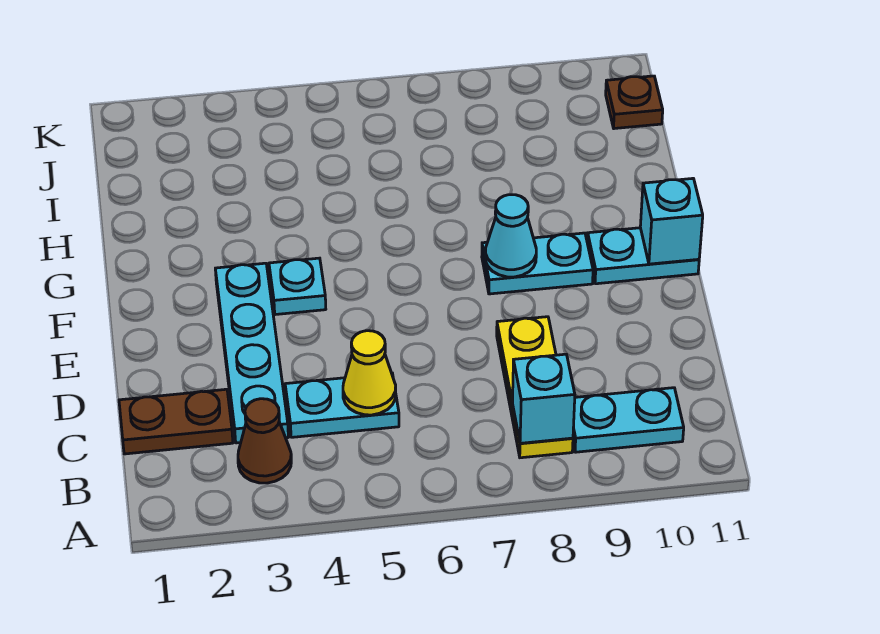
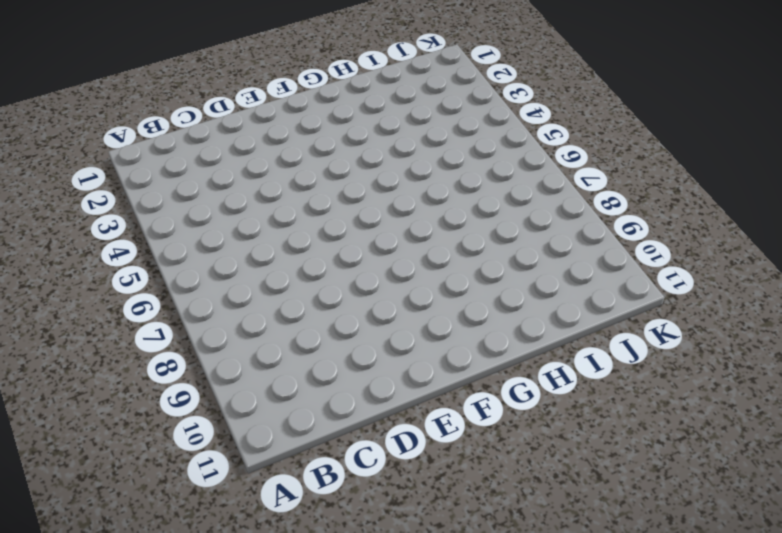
none -> brown cone B3 level 1
none -> yellow plate B8:D8 level 1
none -> cyan plate B9:B10 level 1

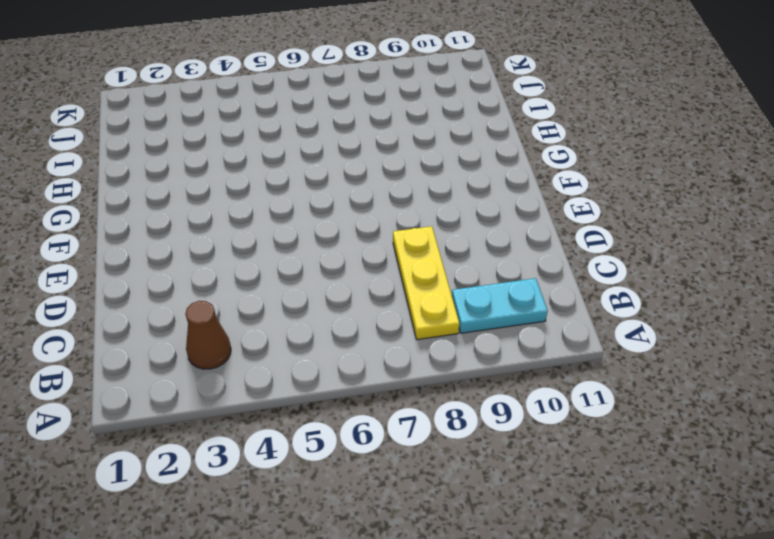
none -> brown plate C1:C2 level 1
none -> cyan plate C3:F3 level 1
none -> cyan plate C4:C5 level 1

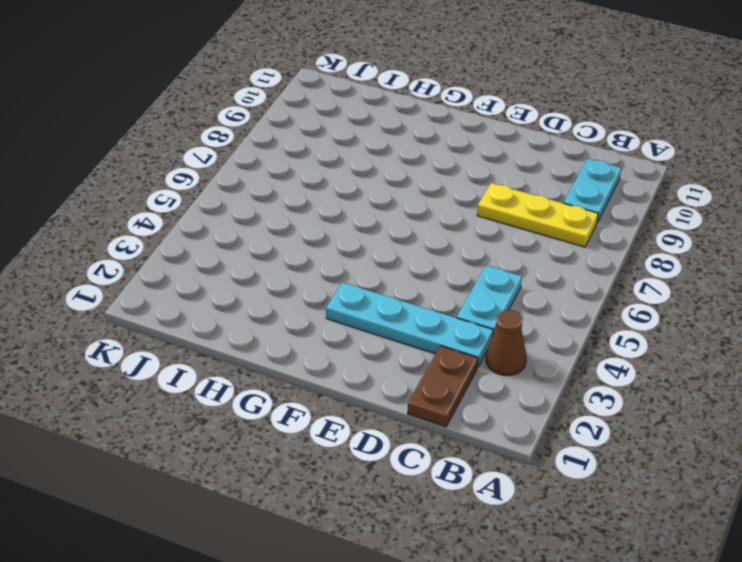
none -> cyan plate F4 level 1
none -> cyan plate F8:F9 level 1
none -> cyan plate F10:F11 level 1

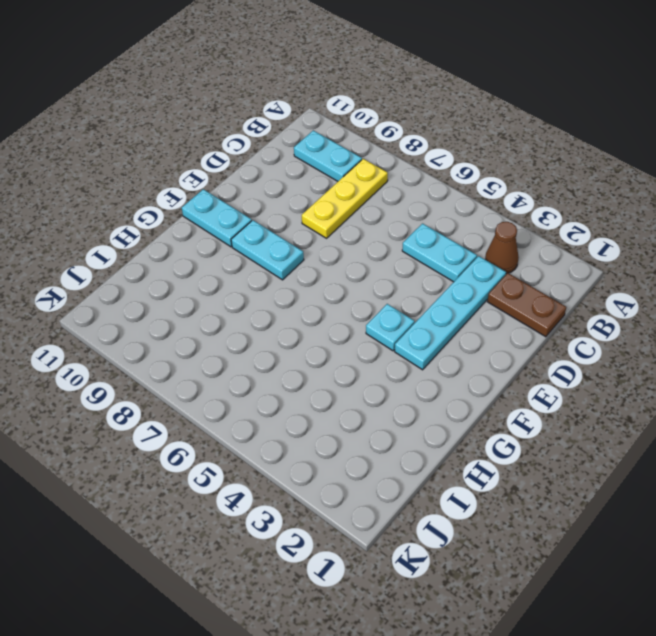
none -> brown plate J11 level 1
none -> cyan brick B8 level 2
none -> yellow cone C5 level 2

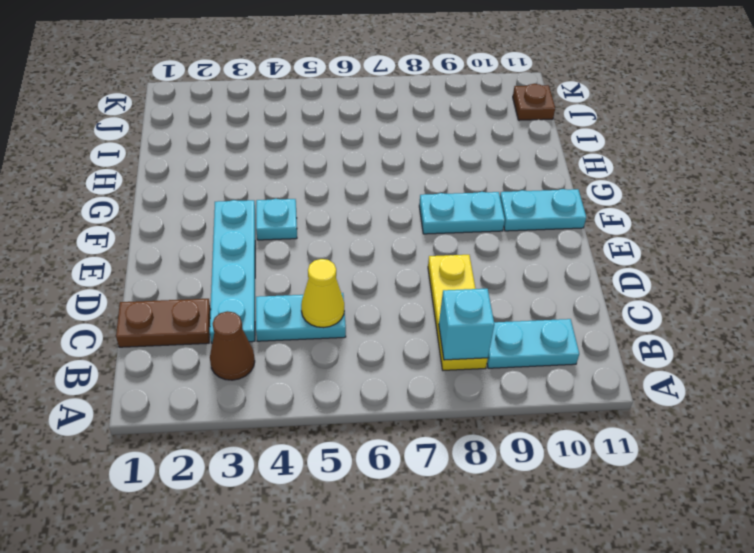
none -> cyan cone F8 level 2
none -> cyan brick F11 level 2

